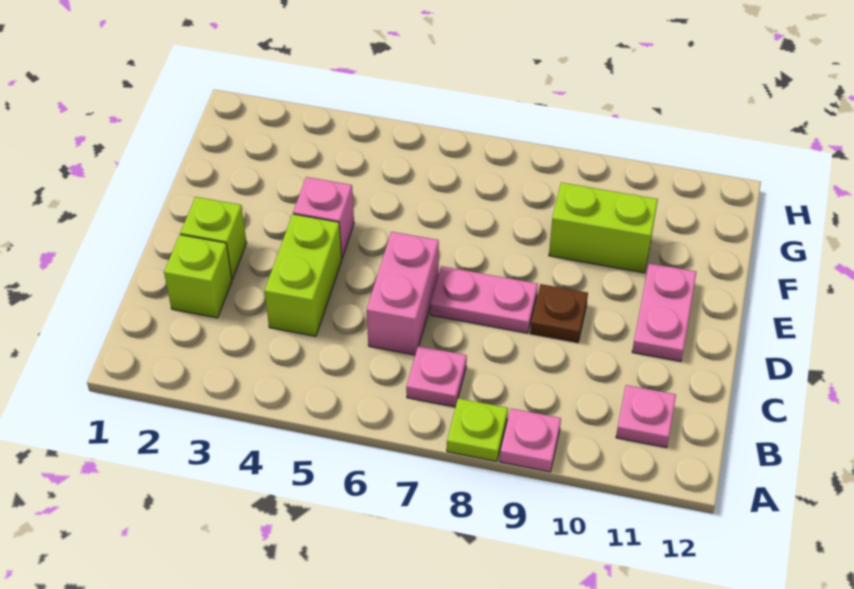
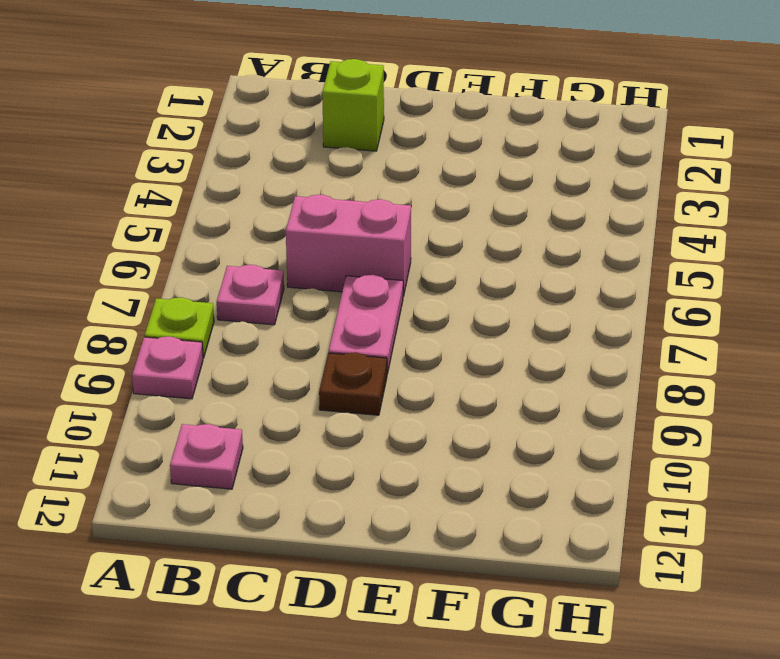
none -> lime brick C4:D4 level 1
none -> lime brick D2 level 1
none -> pink plate D11:E11 level 1

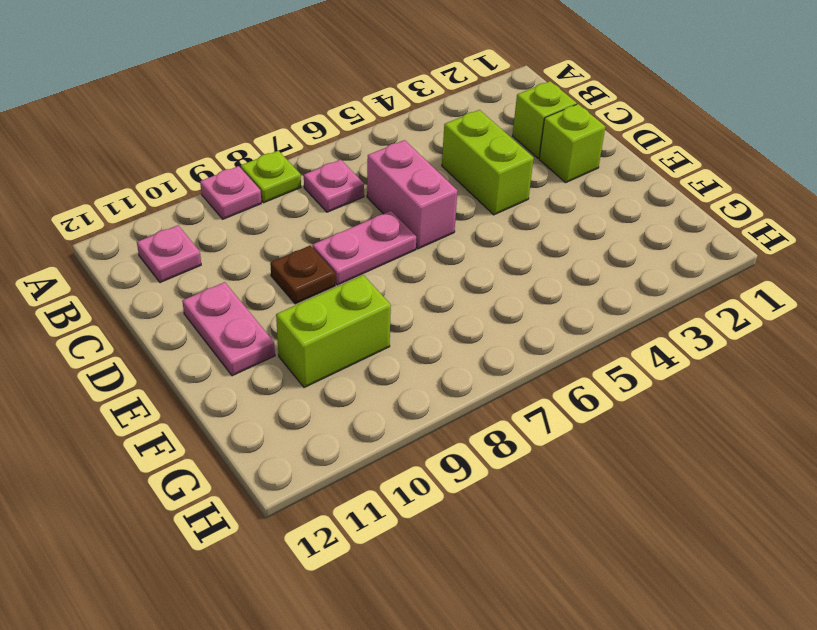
none -> pink brick E4 level 1

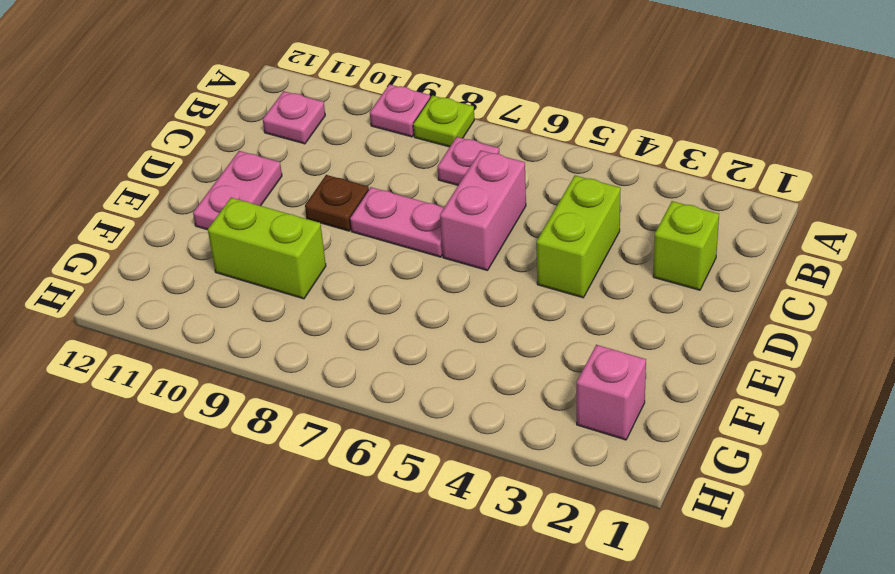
pink brick G2 level 1 -> pink brick E4 level 1
none -> lime brick D2 level 1

